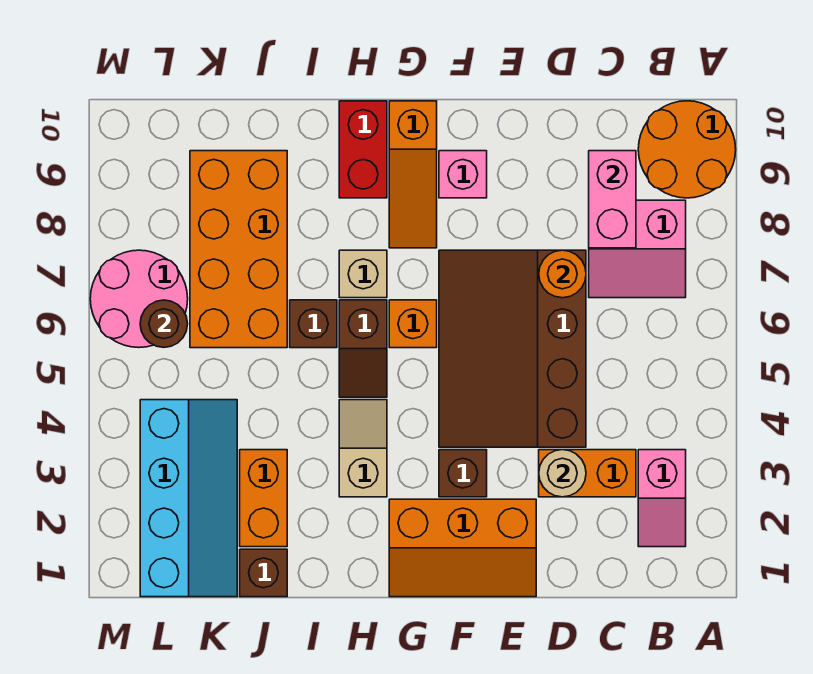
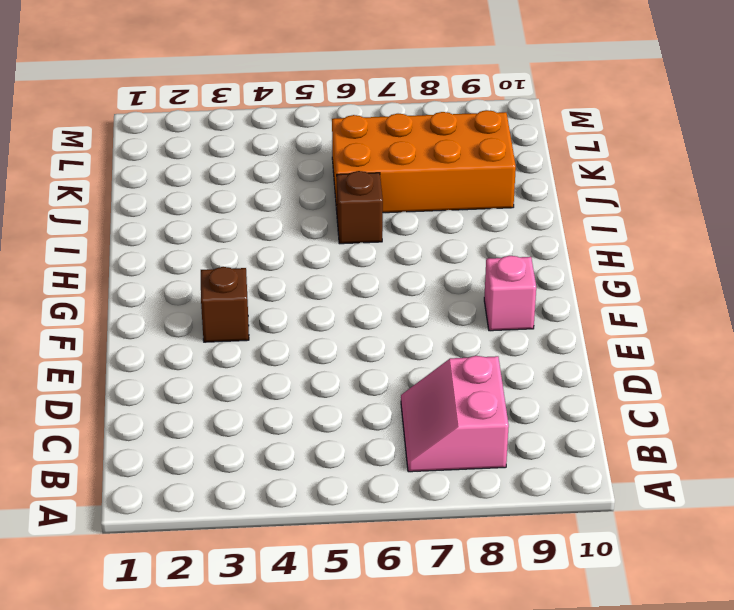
none -> orange round brick A9:B10 level 1
none -> pink slope B2:B3 level 1 top 3
none -> orange brick C3:D3 level 1

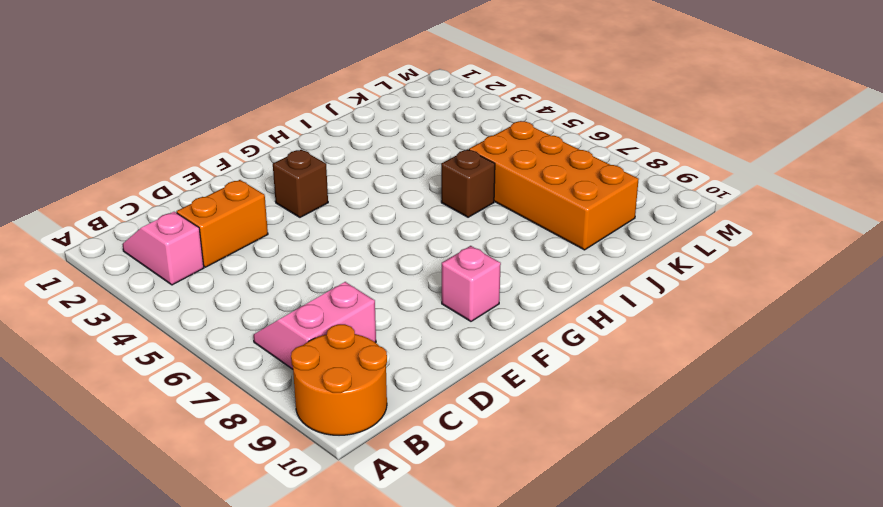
none -> brown slope D4:F7 level 1 top D
none -> orange slope E1:G2 level 1 top 2
none -> orange brick G6 level 1

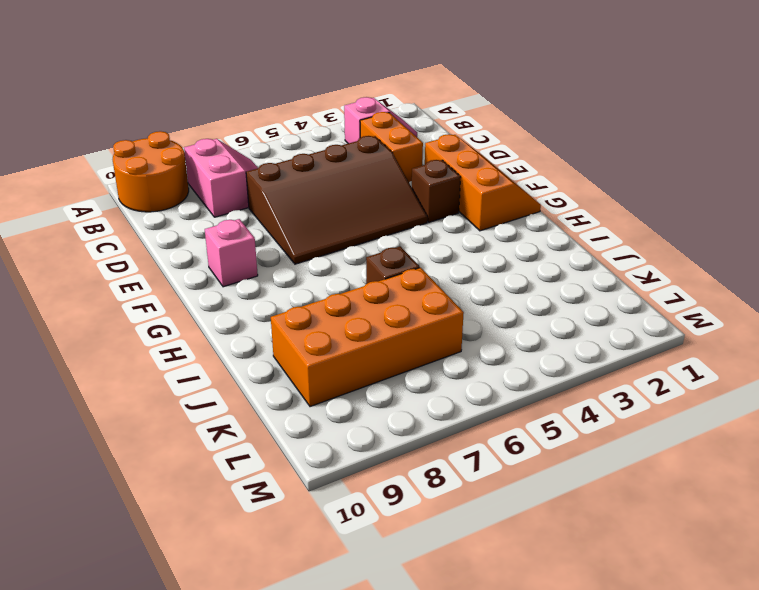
none -> orange brick G6 level 1
none -> orange slope G8:G10 level 1 top 10
none -> tan slope H3:H4 level 1 top 3

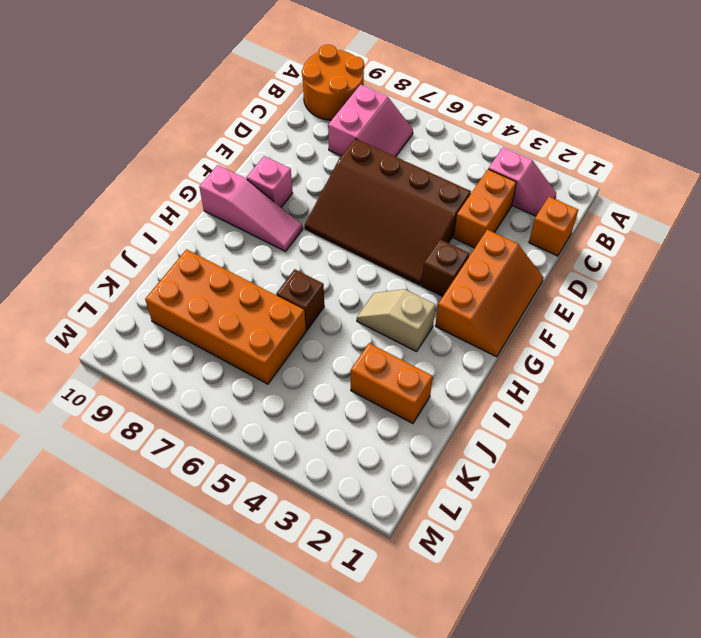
orange brick C1 level 1 -> orange brick G6 level 1
pink slope G8:G10 level 1 top 10 -> orange slope G8:G10 level 1 top 10
none -> brown slope H5:H6 level 1 top 6
none -> tan brick H7 level 1
none -> red brick H9:H10 level 1

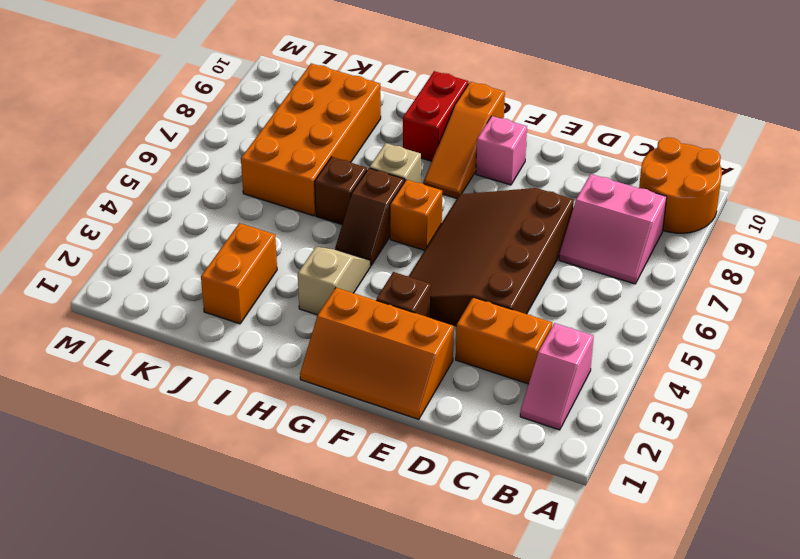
none -> brown brick J1 level 1
none -> cyan slope K1:L4 level 1 top L
none -> pink round brick L6:M7 level 1

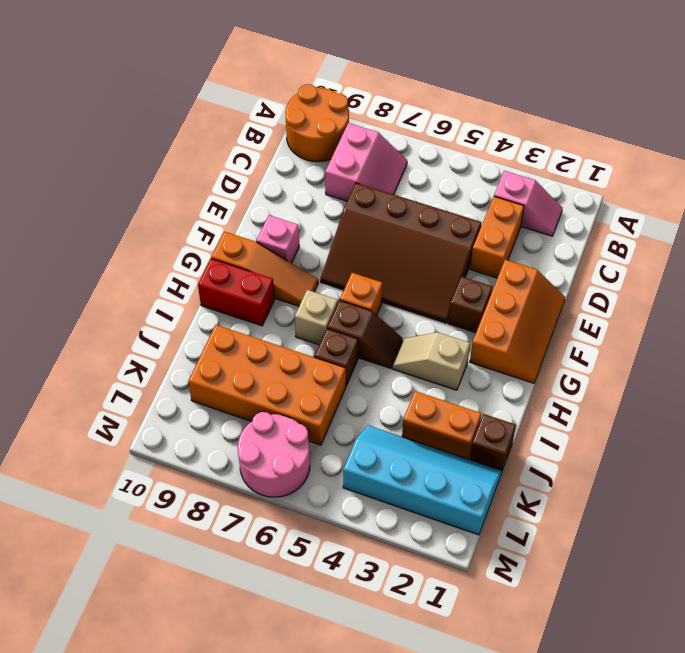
none -> pink brick C8:C9 level 2
none -> tan round brick D3 level 2
none -> orange round brick D7 level 2

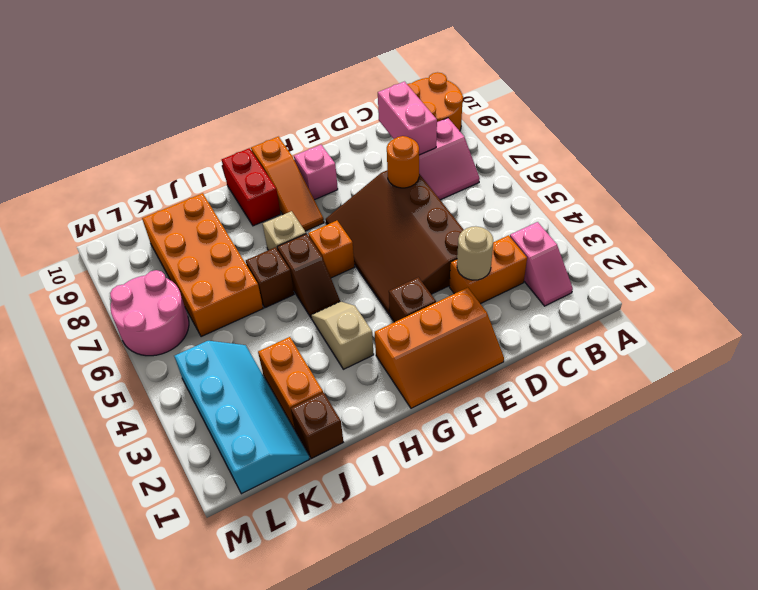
none -> brown round brick L6 level 2

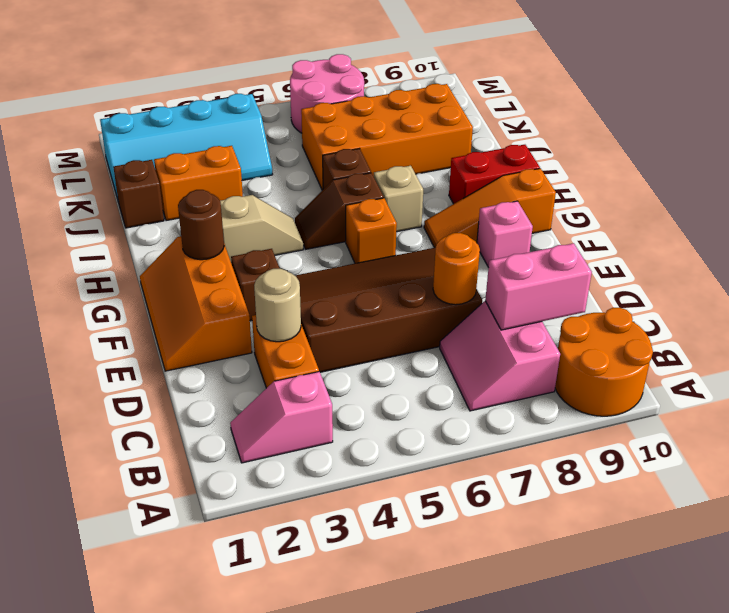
brown round brick G2 level 2 -> brown round brick L6 level 2

